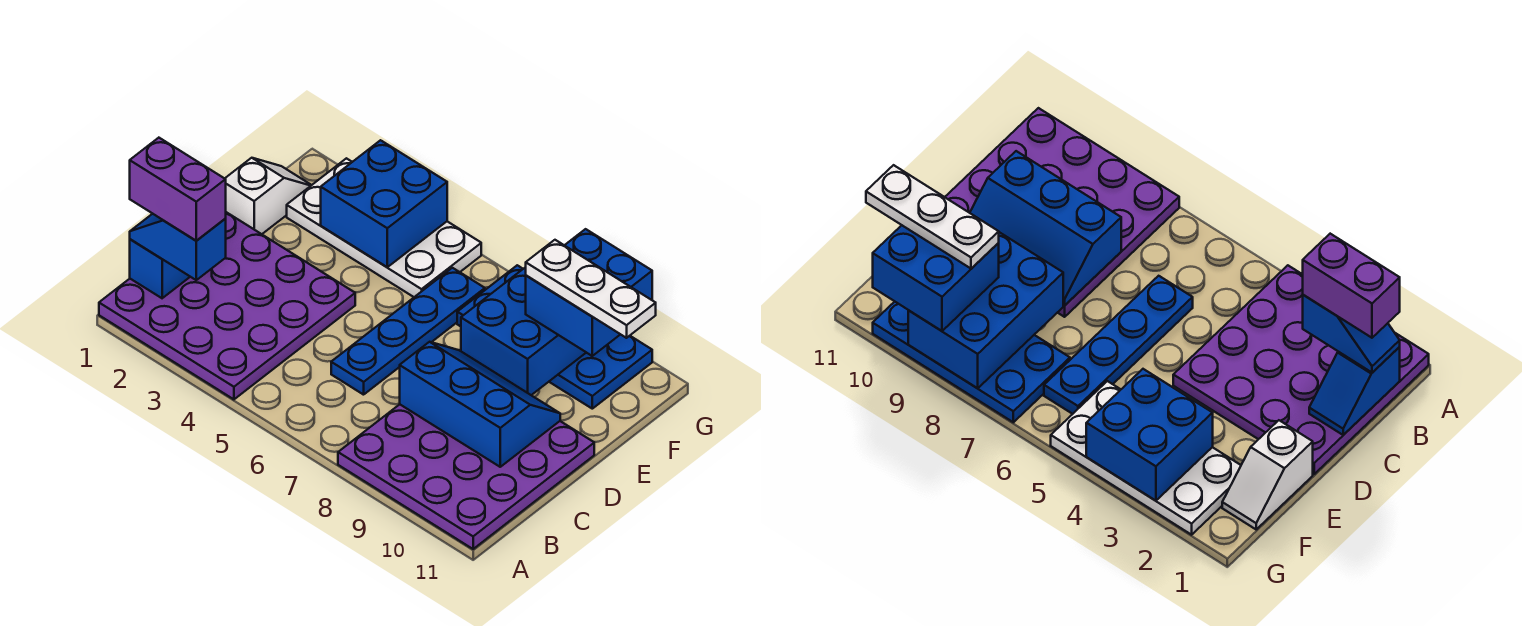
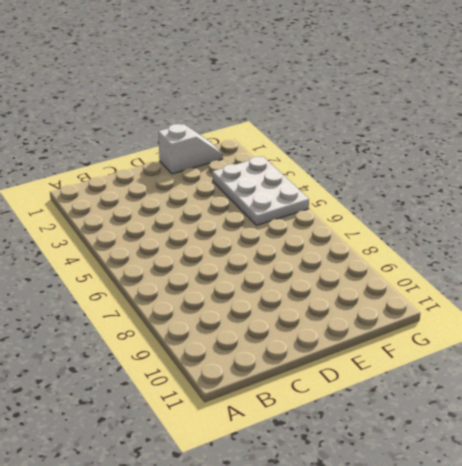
white plate F3:G5 level 1 -> white plate F2:G5 level 1
none -> purple plate A1:D4 level 1
none -> purple plate A8:D11 level 1
none -> blue plate C6:F6 level 1

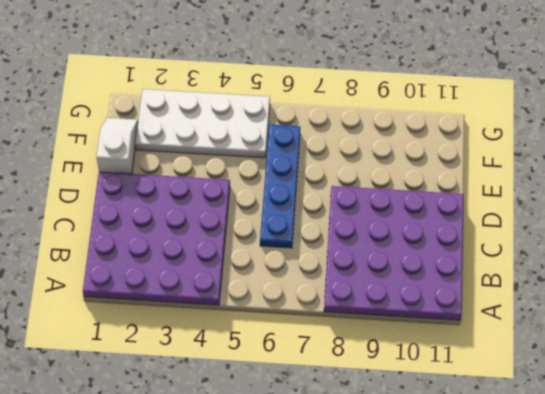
none -> blue plate F7:G10 level 1
none -> blue slope B1:C1 level 2 top B
none -> blue slope C8:D10 level 2 top C

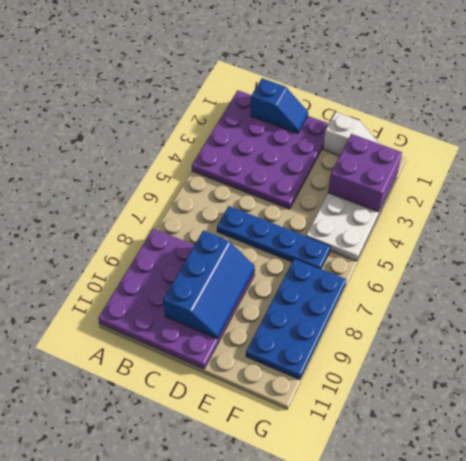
purple brick F2:G3 level 2 -> blue brick F3:G4 level 2
none -> blue brick E8:G9 level 2
none -> blue slope B1:B2 level 3 top 2
none -> blue brick F9:G10 level 3

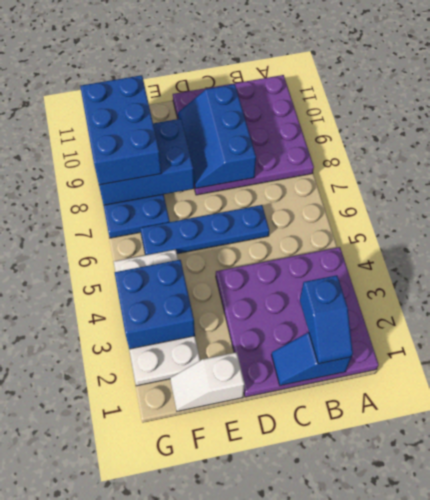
blue brick F8:G10 level 3 -> blue brick F9:G10 level 3
none -> purple brick B1:B2 level 4
none -> white plate F9:F11 level 4

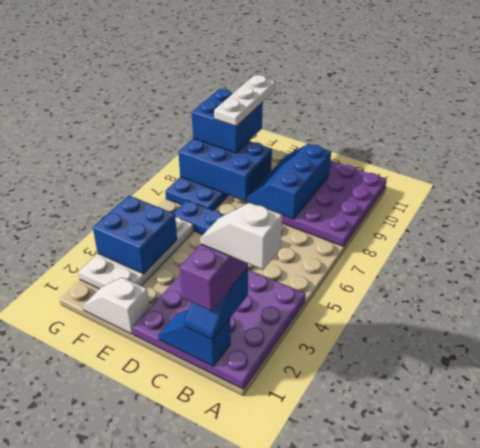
white slope A2:B2 level 5 top A -> none

